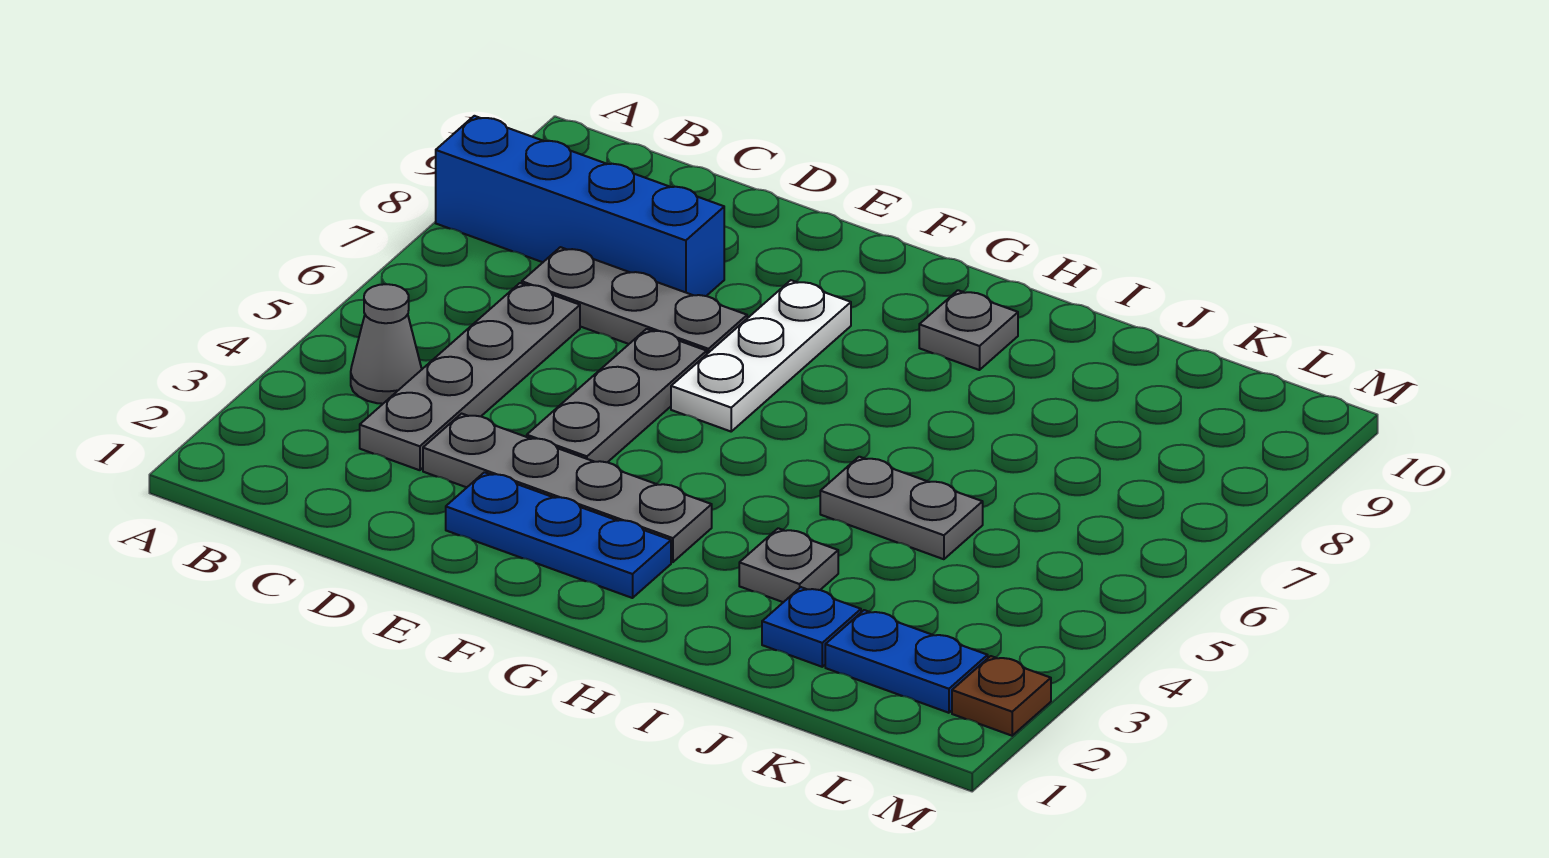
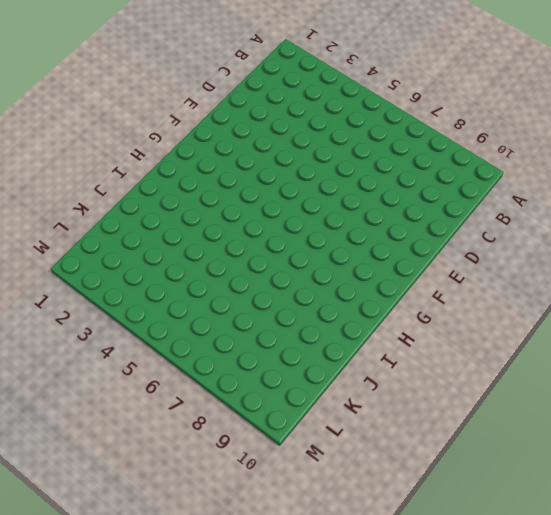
none -> blue brick A8:D8 level 1
none -> grey cone B4 level 1
none -> grey plate C3:C6 level 1

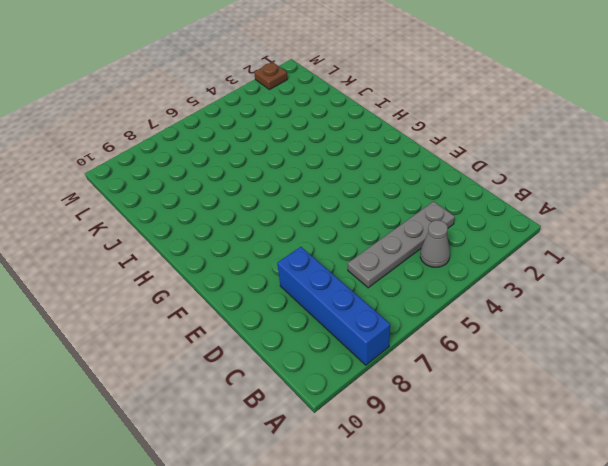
none -> grey plate C7:E7 level 1
none -> grey plate D3:G3 level 1
none -> blue plate E2:G2 level 1

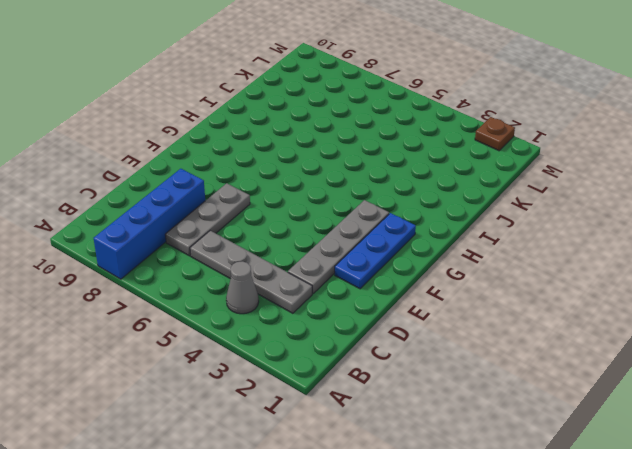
none -> grey plate E4:E6 level 1
none -> white plate F6:F8 level 1
none -> grey plate H9 level 1

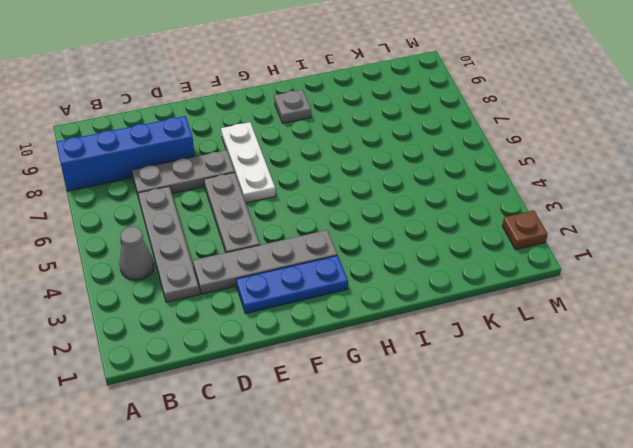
none -> grey plate I3 level 1
none -> grey plate I5:J5 level 1
none -> blue plate J2 level 1

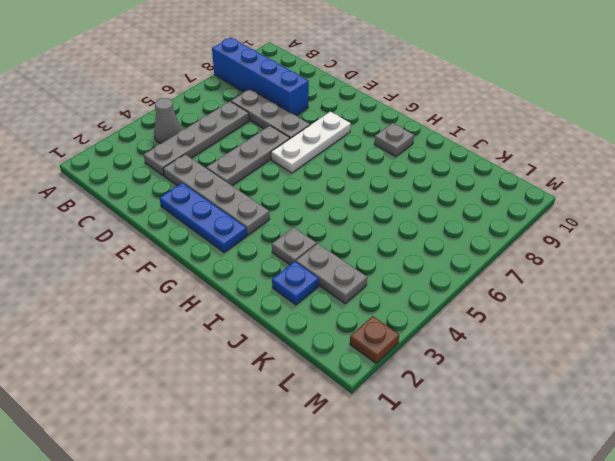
grey plate J3:K3 level 1 -> grey plate I5:J5 level 1
none -> blue plate K2:L2 level 1

